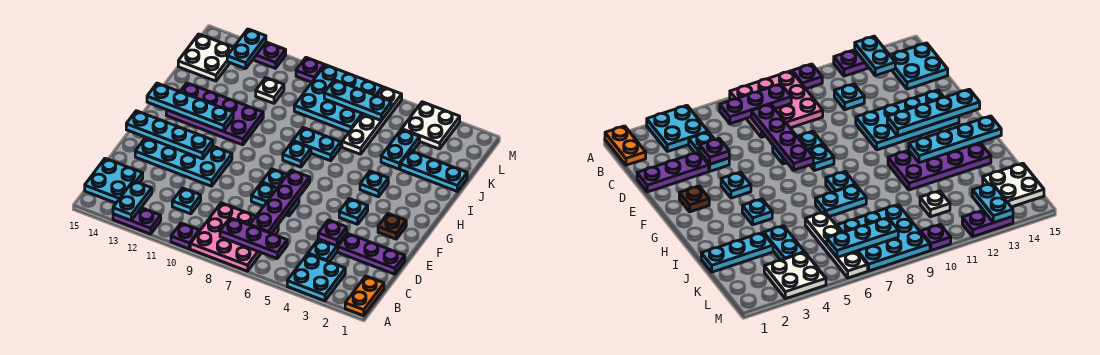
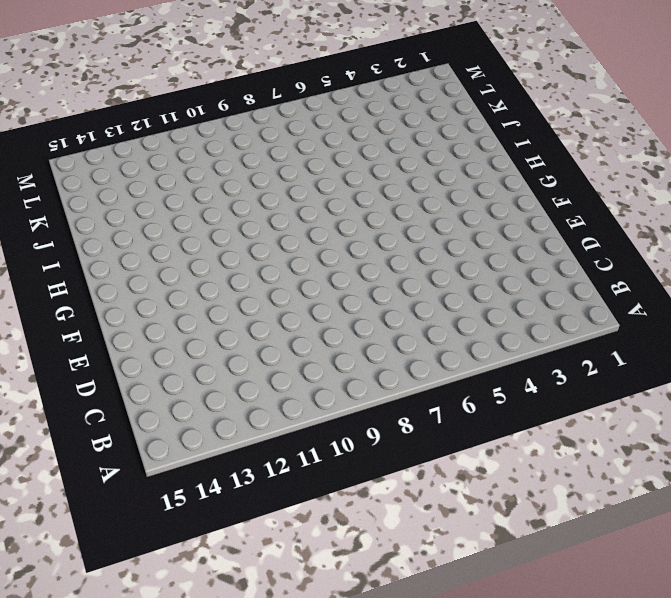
none -> orange plate A1:B1 level 1
none -> cyan plate A3:B4 level 1
none -> pink plate A7:C9 level 1
none -> purple plate A10 level 1

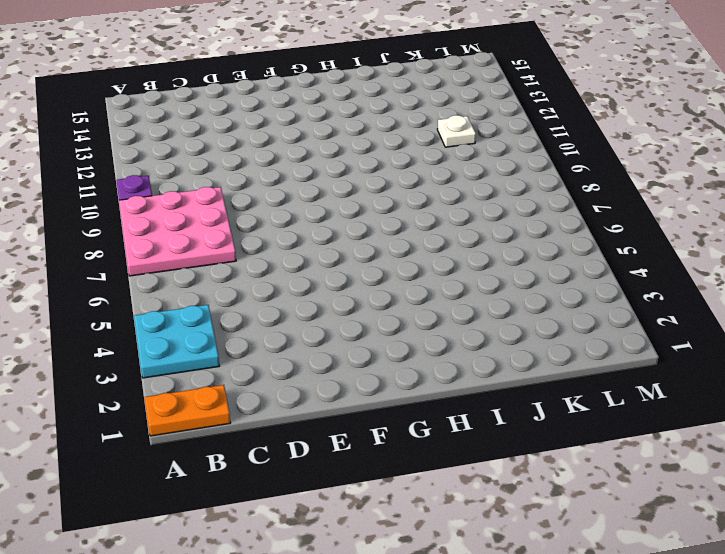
none -> purple plate A12:A13 level 1
none -> cyan plate B14:C15 level 1
none -> cyan plate C4:D4 level 1
none -> cyan plate C11 level 1

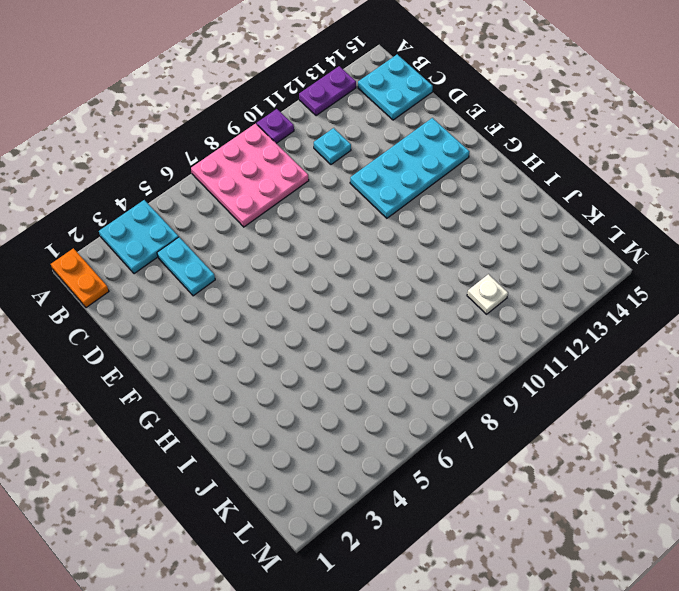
none -> purple plate D1:D3 level 1
none -> cyan plate E7:E8 level 1
none -> brown plate F2 level 1
none -> cyan plate F4 level 1

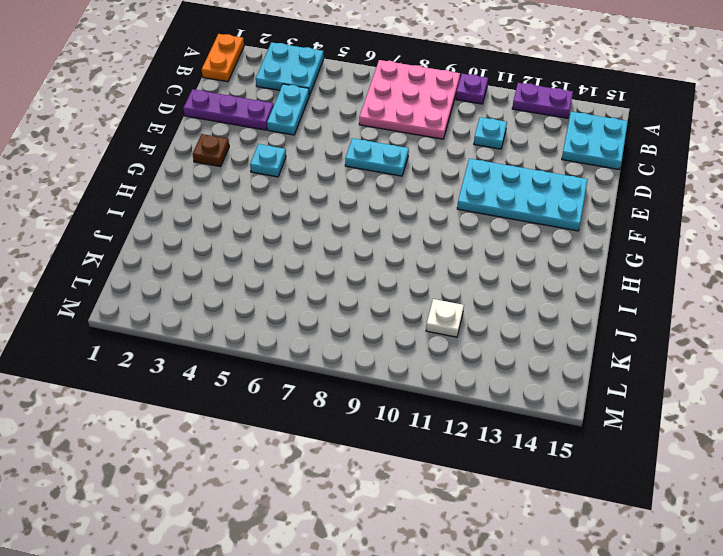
none -> cyan plate F8 level 1
none -> cyan plate H4 level 1
none -> cyan plate H8 level 1
none -> purple plate H11:I14 level 1

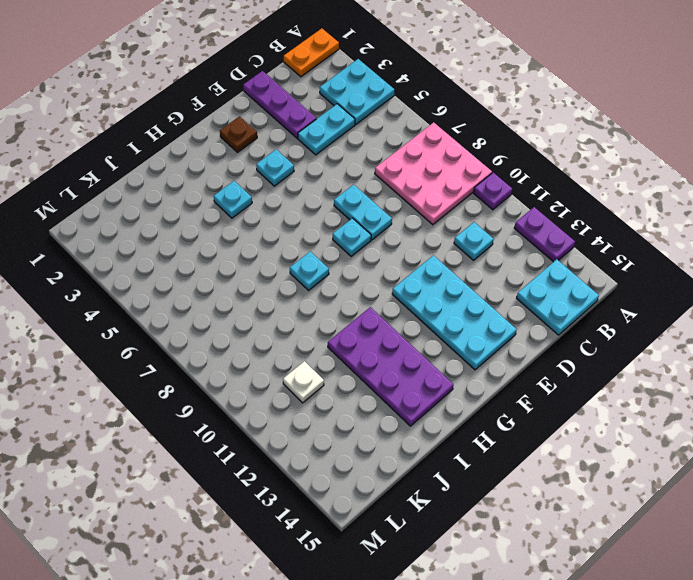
none -> cyan plate I7:I8 level 1
none -> cyan plate J1:J3 level 1
none -> cyan plate J4:K4 level 1
none -> white plate J6:M6 level 1

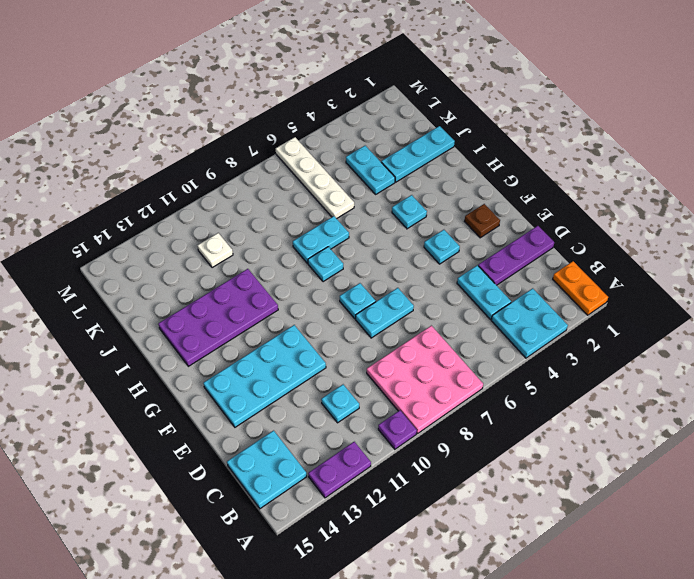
none -> cyan plate K7:M9 level 1
none -> white plate K14:L15 level 1
none -> white plate L3:M4 level 1
none -> purple plate M10 level 1

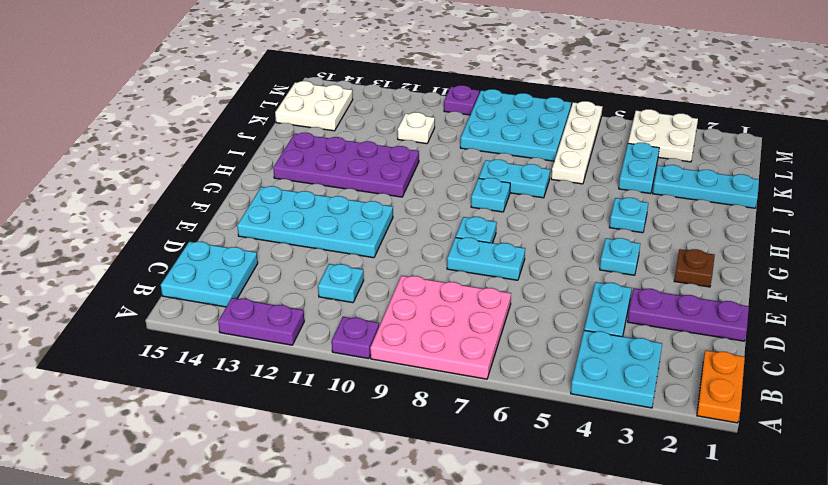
none -> purple plate M12:M13 level 1
none -> cyan plate A13:B13 level 2
none -> purple plate B6:B8 level 2
none -> purple plate C7:F7 level 2

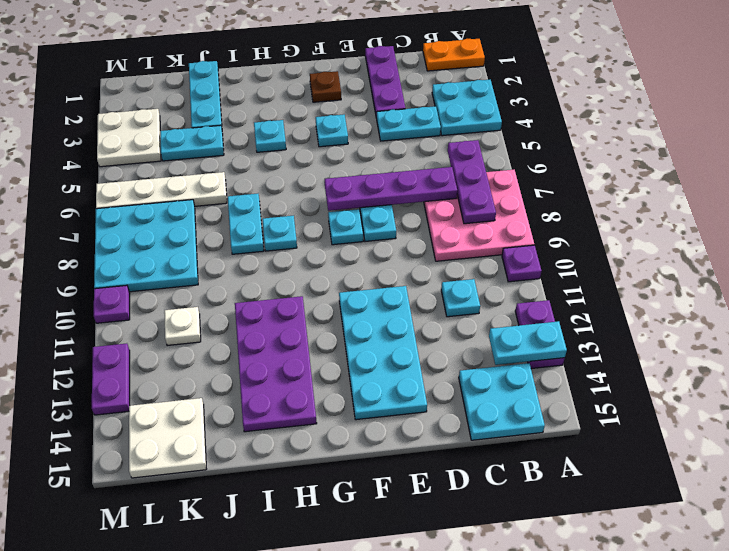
none -> purple plate D4 level 2
none -> cyan plate F12:F15 level 2
none -> cyan plate H12:H15 level 2
none -> cyan plate L6:L8 level 2

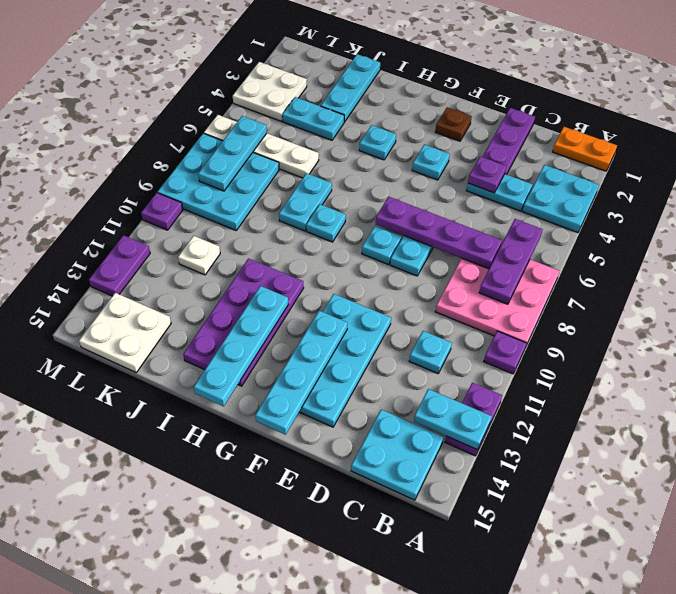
none -> cyan plate L13:M13 level 2

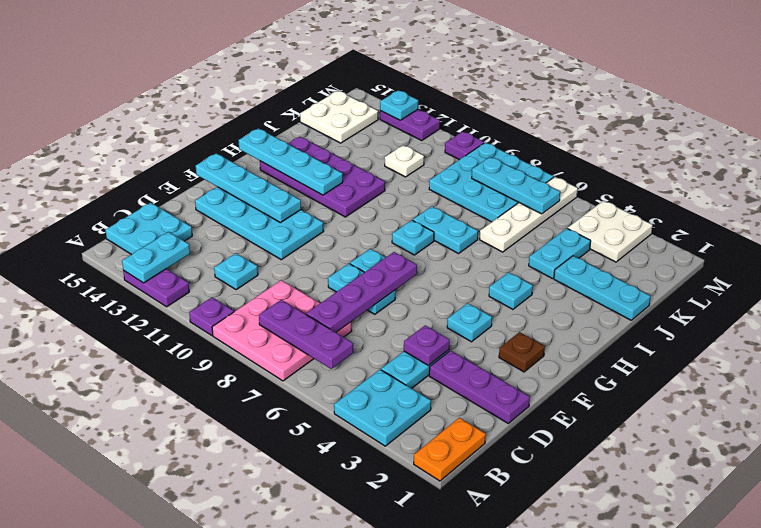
cyan plate M13 level 2 -> cyan plate L13:M13 level 2

